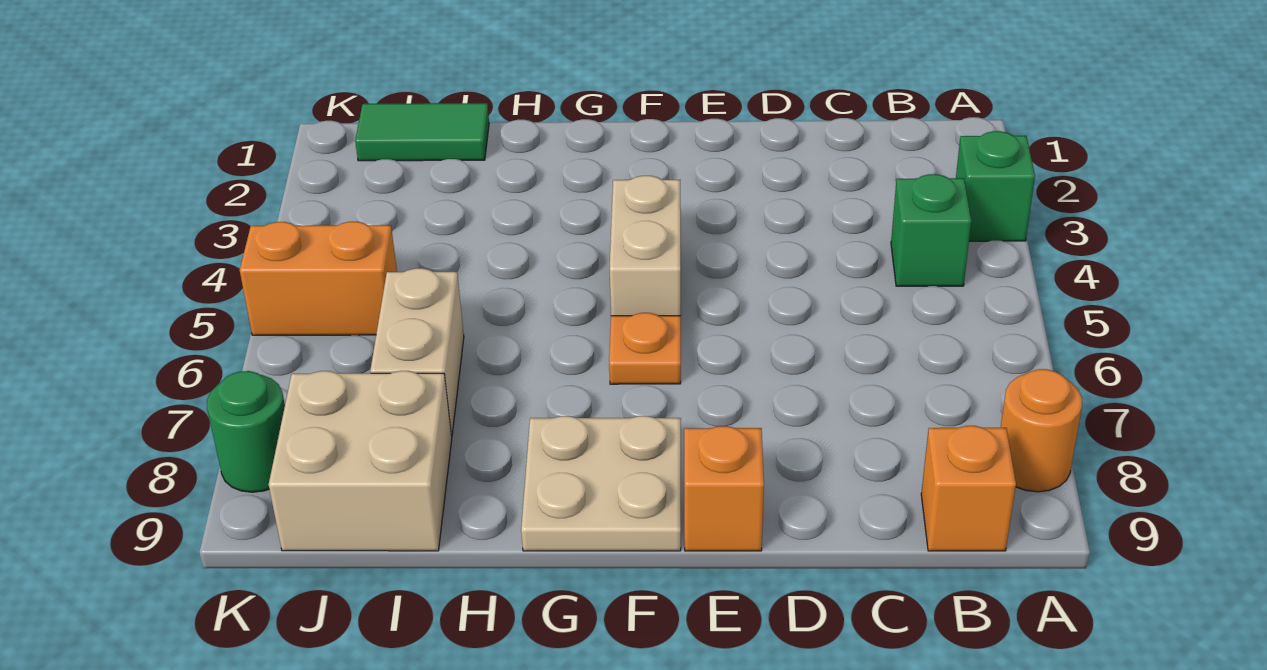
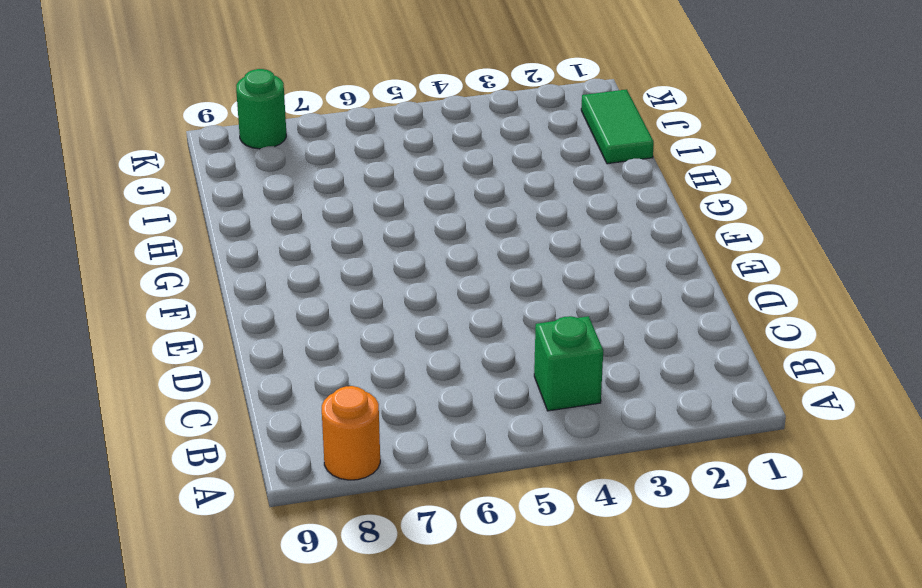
none -> green brick A3 level 1
none -> orange brick B9 level 1
none -> orange brick E9 level 1

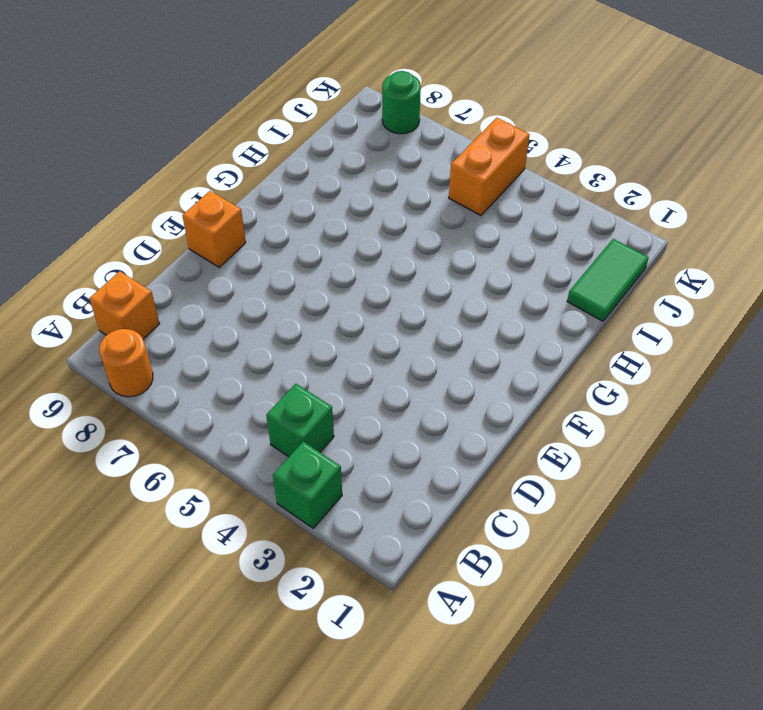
none -> tan brick F4:F5 level 1
none -> orange plate F6 level 1
none -> tan plate F8:G9 level 1

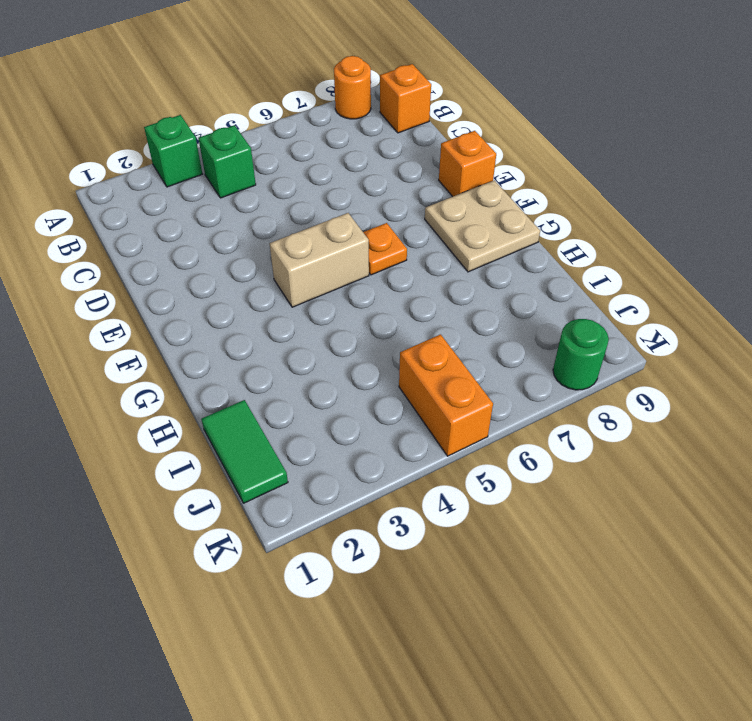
none -> tan brick I6:I7 level 1
none -> tan brick I8:J9 level 1

